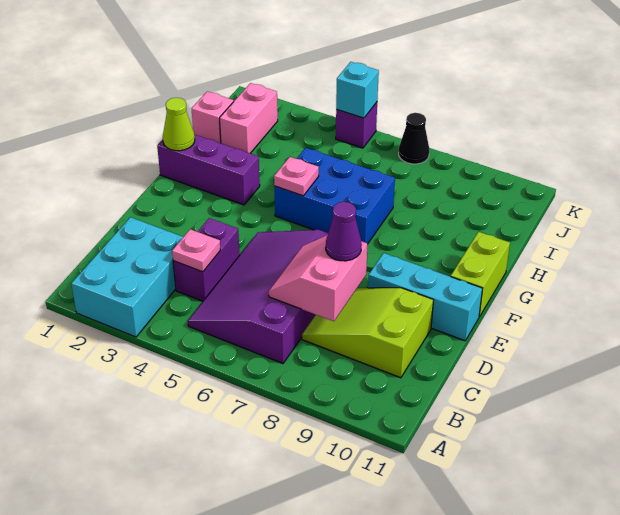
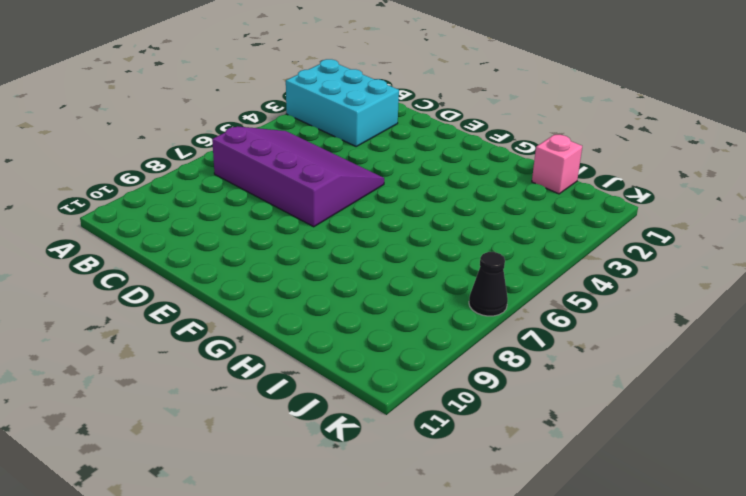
none -> purple brick C4:D4 level 1
none -> lime slope C8:D10 level 1 top 10
none -> cyan brick E9:E11 level 1

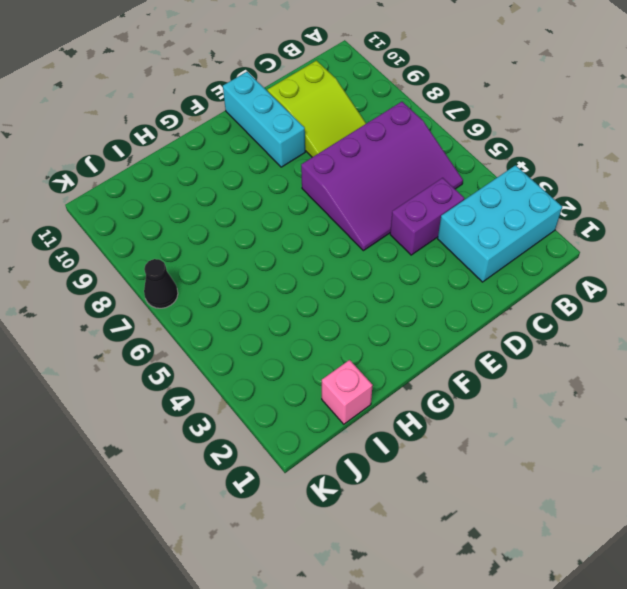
none -> lime brick F11:G11 level 1
none -> purple brick G1:G3 level 1
none -> blue brick G5:H7 level 1

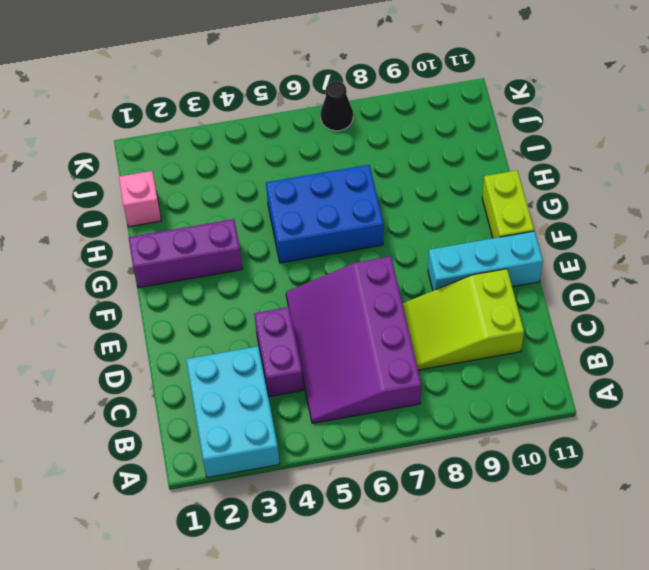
none -> pink brick I2:J2 level 1
none -> purple brick K5 level 1
none -> pink plate C4 level 2

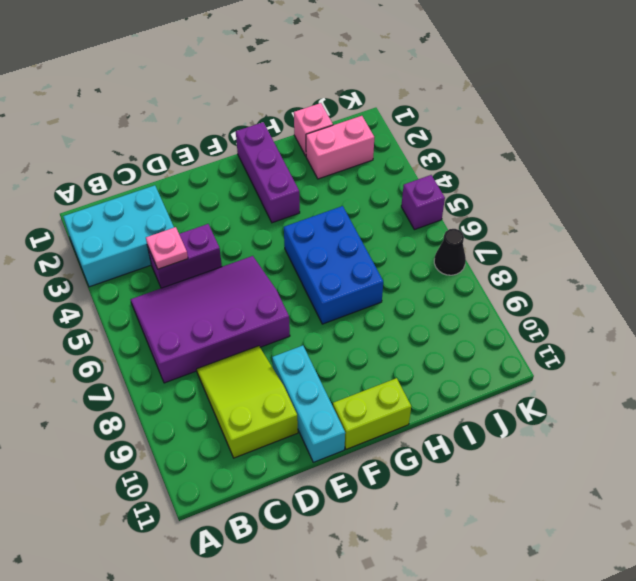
none -> pink slope C7:D8 level 2 top 8
none -> lime cone G1 level 2
none -> pink plate G5 level 2

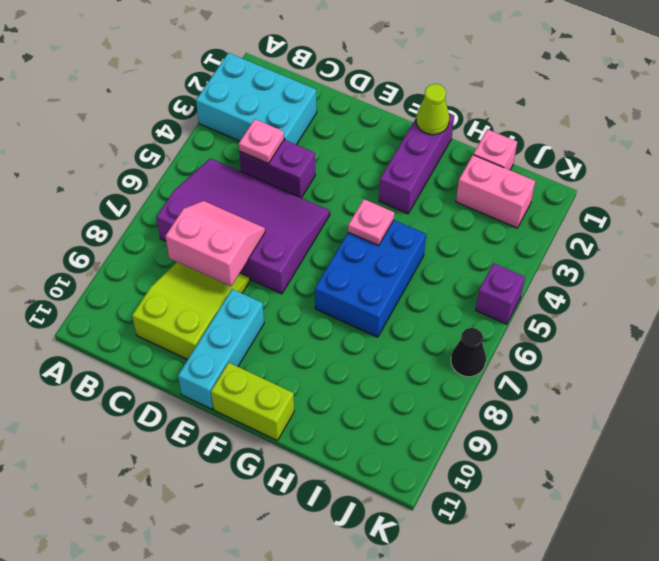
none -> cyan brick K5 level 2
none -> purple cone D8 level 3

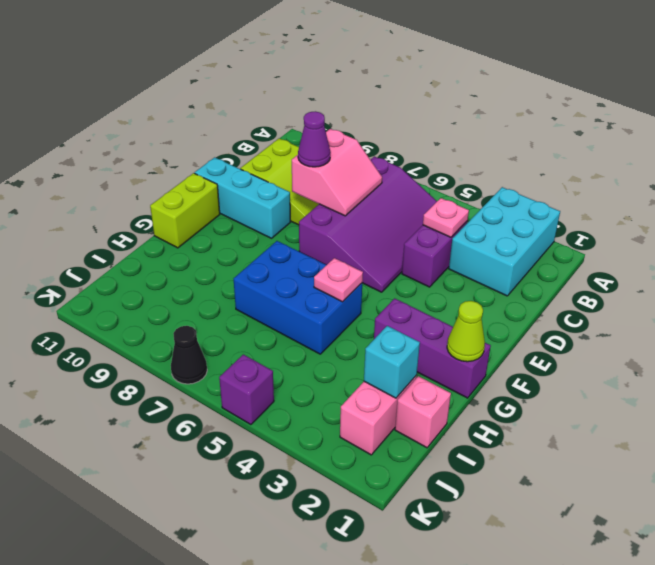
cyan brick I2 level 2 -> cyan brick K5 level 2

